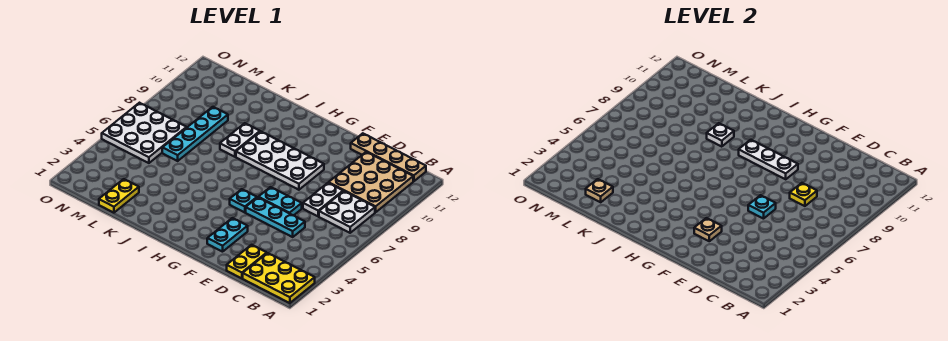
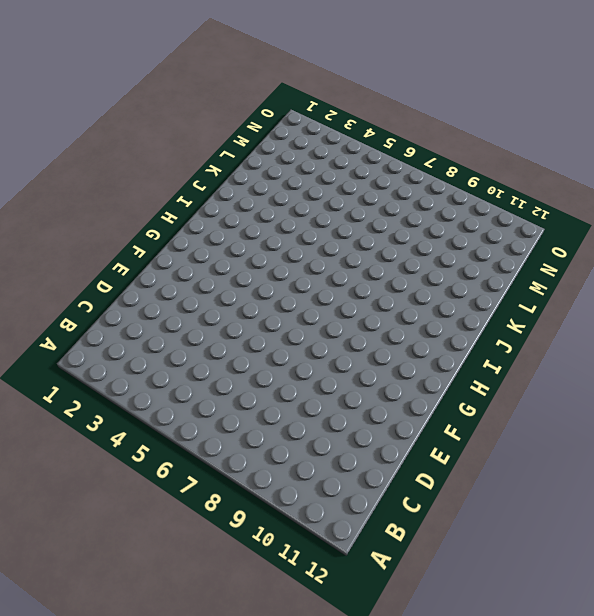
none -> yellow plate A1:C2 level 1
none -> white plate B7:C8 level 1
none -> tan plate B9:D11 level 1

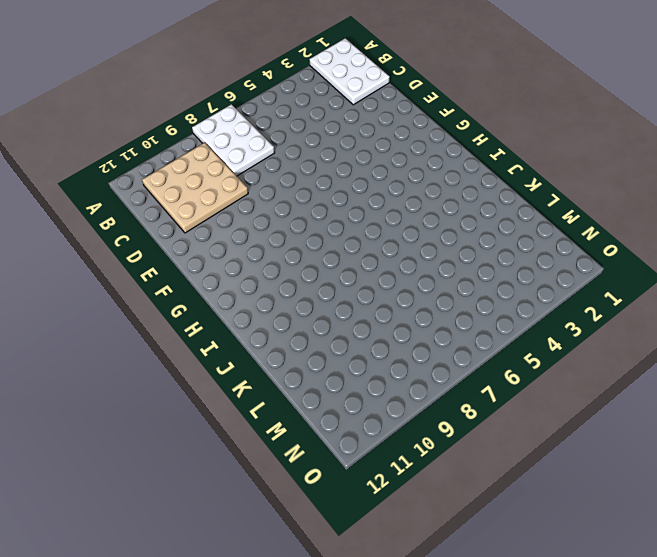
white plate A1:C2 level 1 -> yellow plate A1:C2 level 1
white plate A7:C8 level 1 -> white plate B7:C8 level 1
none -> tan plate B12:E12 level 1
none -> yellow plate D1:D2 level 1
none -> cyan plate D5:F5 level 1

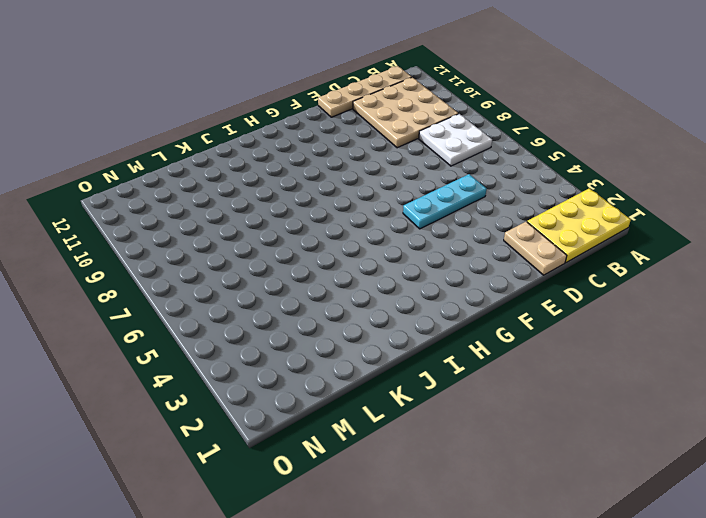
tan plate D1:D2 level 1 -> yellow plate D1:D2 level 1
none -> white plate D7:D8 level 1
none -> cyan plate E6:F6 level 1
none -> cyan plate F2:F3 level 1

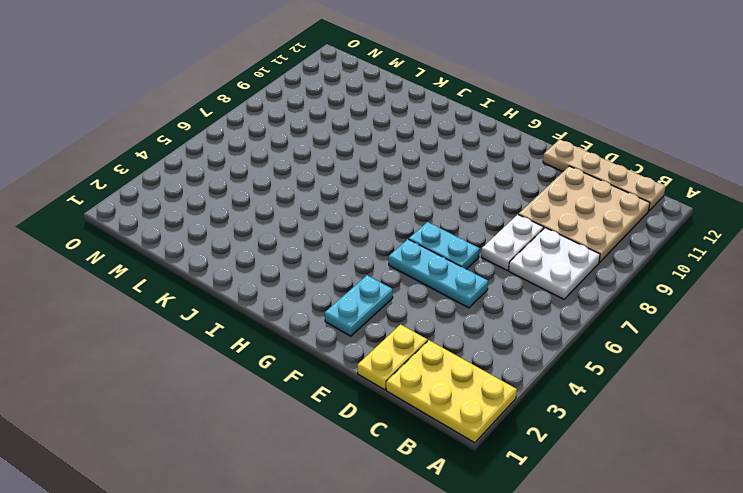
none -> white plate F8:I9 level 1
none -> cyan plate G5 level 1
none -> white plate J8:J9 level 1

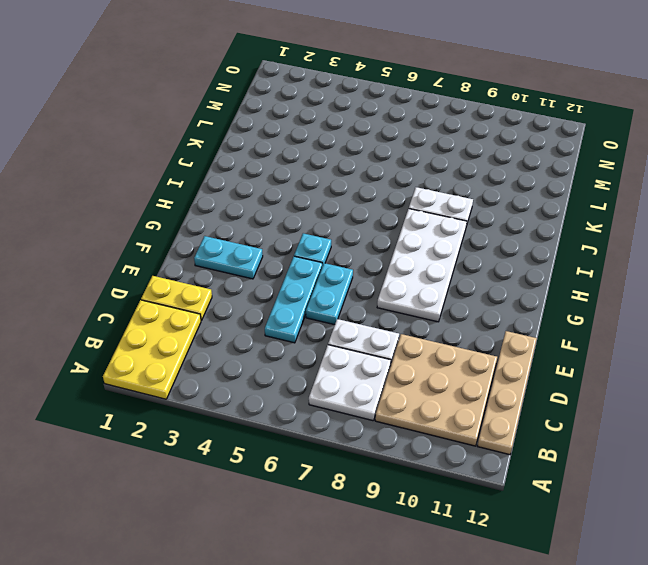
none -> yellow plate L1:L2 level 1
none -> cyan plate L6:L9 level 1
none -> white plate M5:O7 level 1

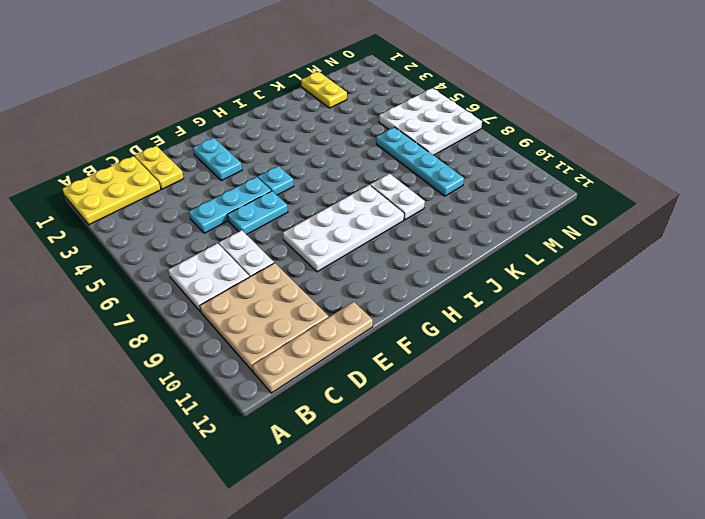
none -> yellow plate D8 level 2
none -> cyan plate E6 level 2
none -> tan plate F3 level 2

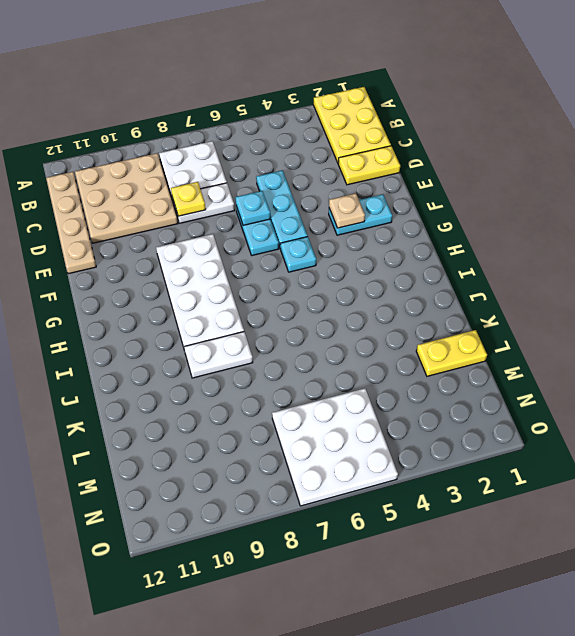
none -> cyan plate L6:L9 level 1
none -> white plate F9:H9 level 2
none -> white plate J9 level 2

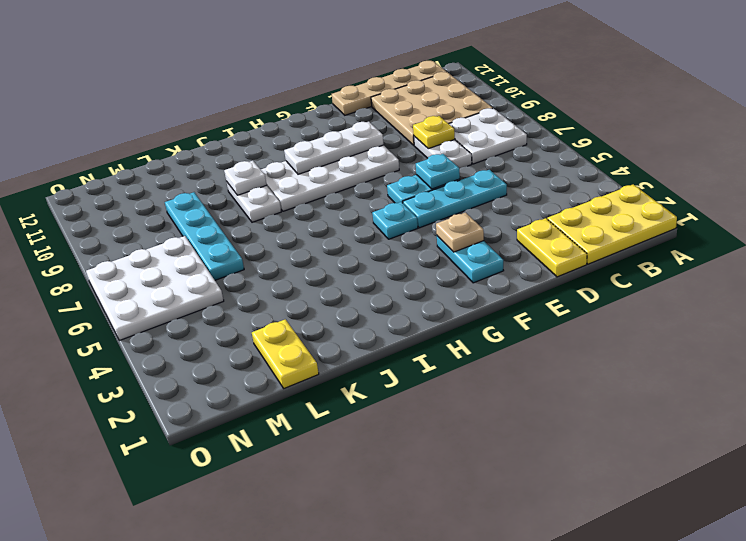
none -> tan plate L2 level 2

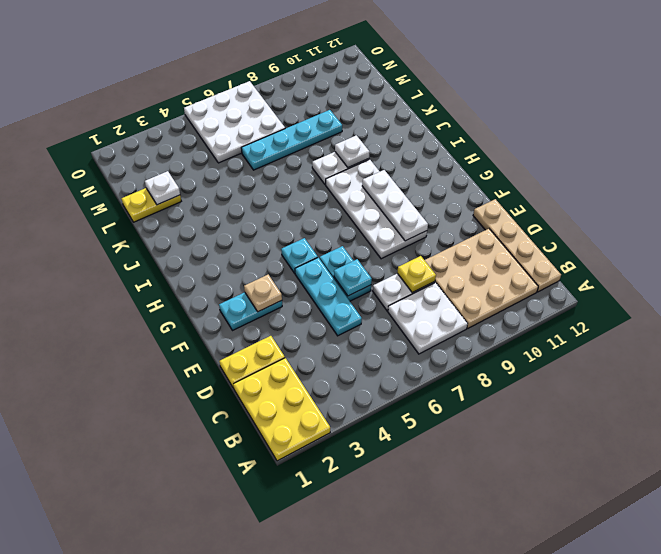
white plate L2 level 2 -> tan plate L2 level 2

